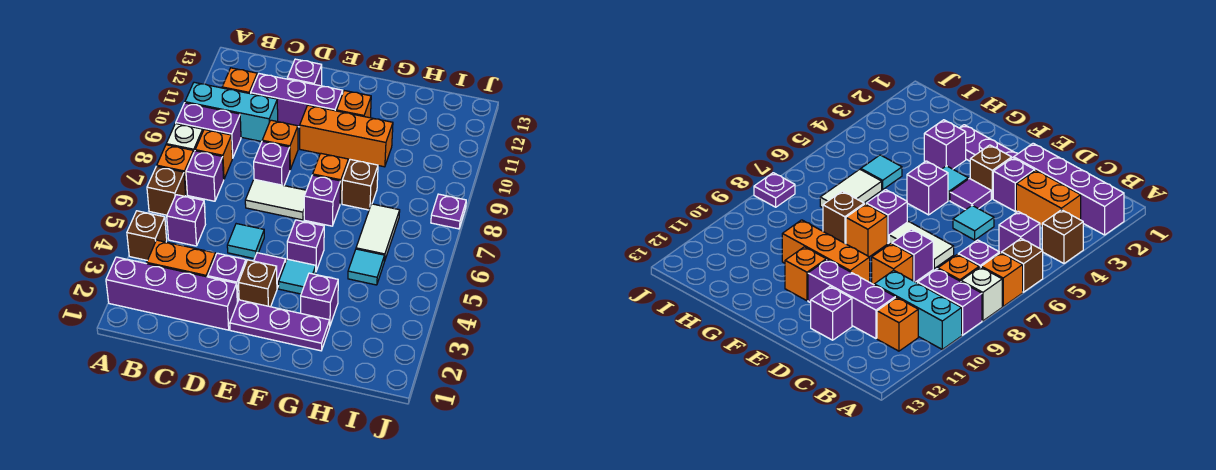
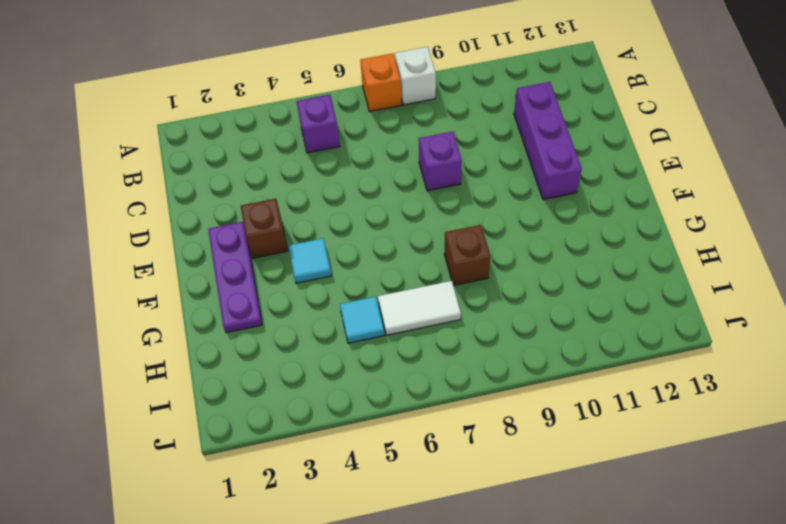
none -> purple brick A2:D2 level 1
none -> brown brick A4 level 1
none -> brown brick A6 level 1
none -> purple brick A9:B9 level 1

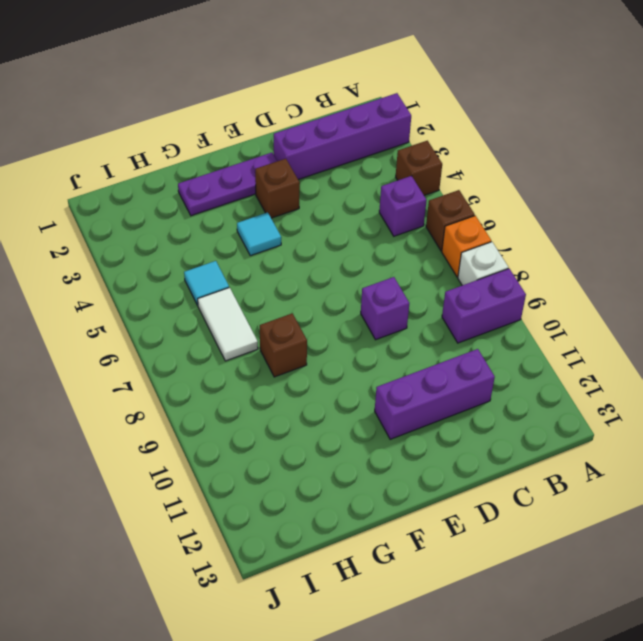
none -> cyan brick A10:C10 level 1
none -> orange brick B3:C3 level 1
none -> purple brick B7 level 1
none -> orange brick B8 level 1

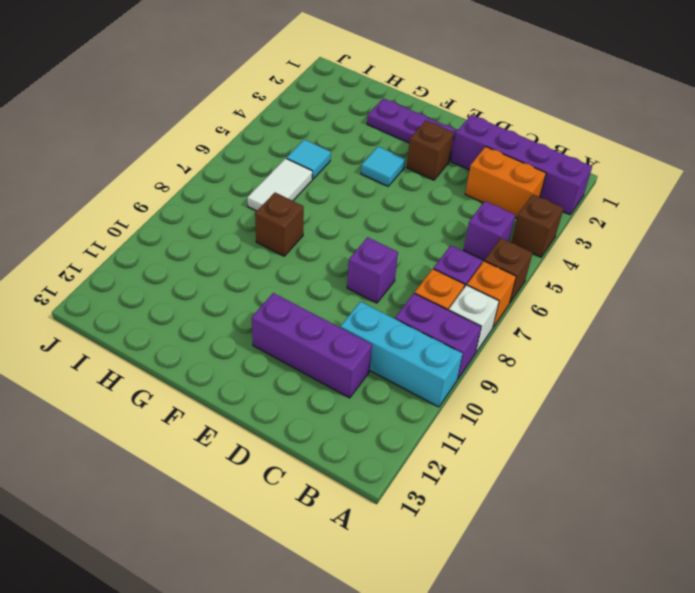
none -> orange brick B11 level 1
none -> purple brick D3 level 1
none -> cyan tile D5 level 1
none -> white tile D7:E7 level 1

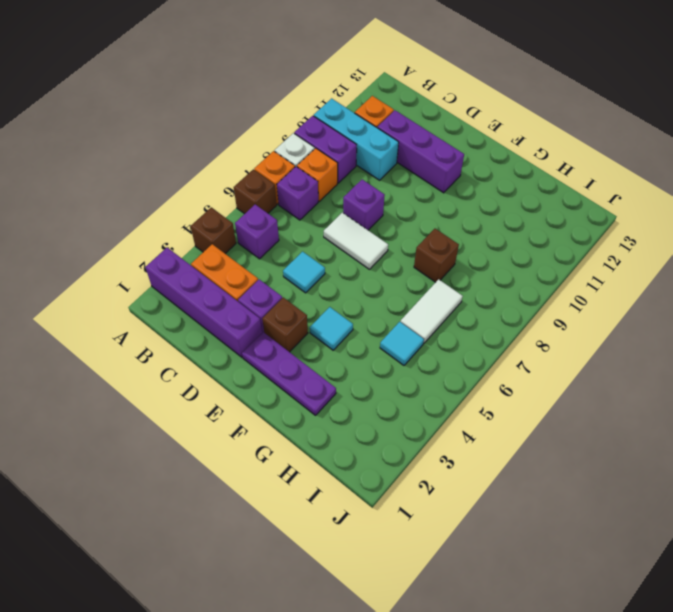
none -> orange brick D9 level 1
none -> purple brick D12 level 1
none -> purple tile E4 level 1
none -> orange brick E10:G10 level 1

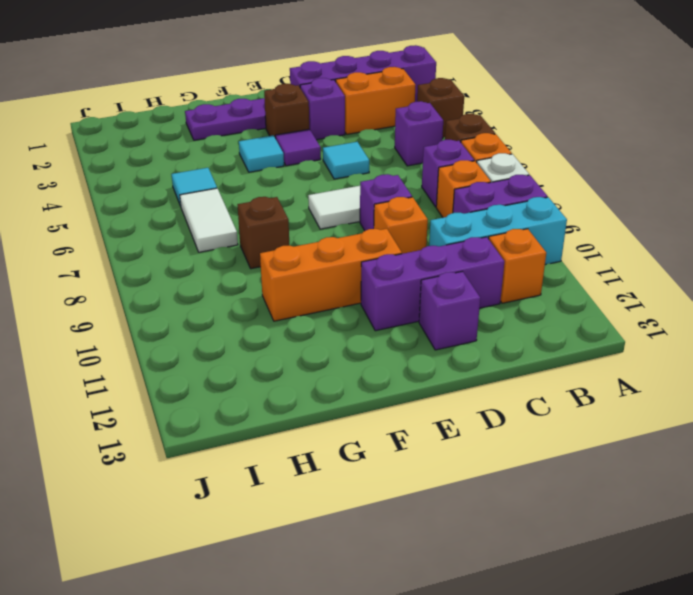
none -> purple brick F5 level 1
none -> purple brick F7 level 1
none -> orange brick F8 level 1
none -> orange brick F11 level 1

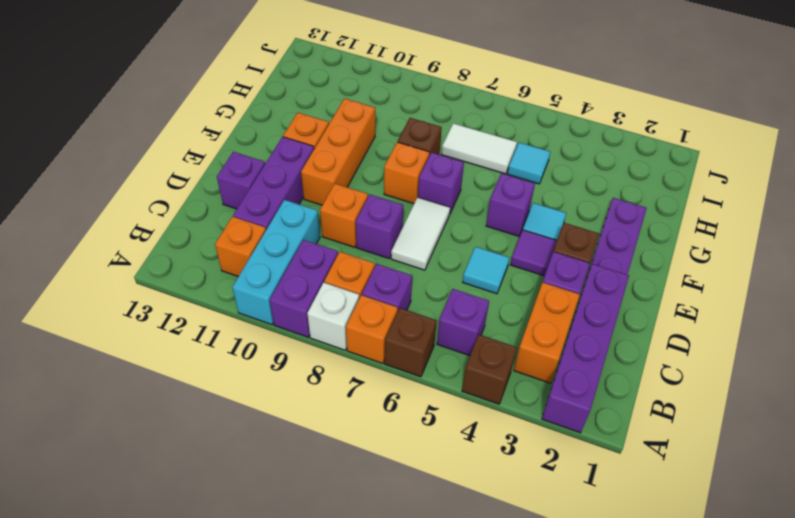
none -> purple brick G3 level 1
none -> purple plate J8 level 1

